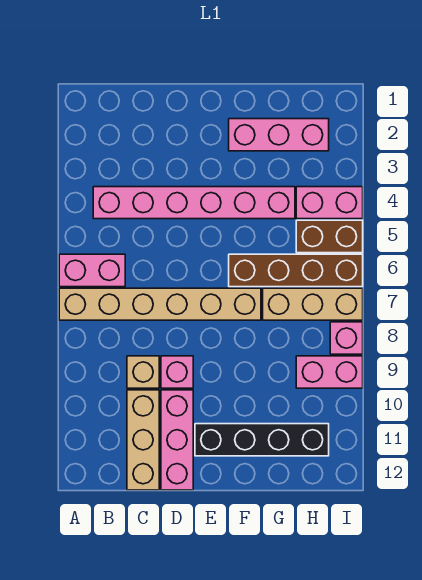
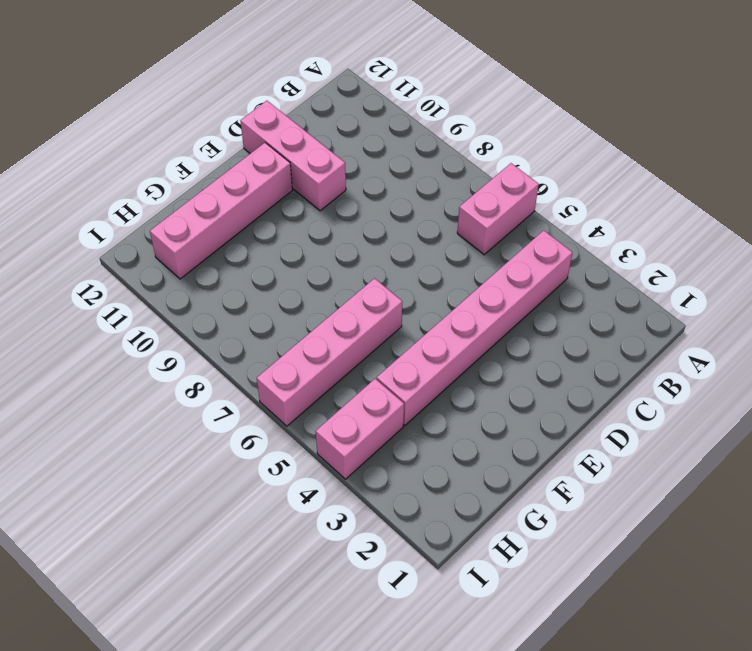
pink brick E11:H11 level 1 -> black brick E11:H11 level 1
pink brick F6:I6 level 1 -> brown brick F6:I6 level 1
none -> tan brick A7:F7 level 1
none -> tan brick C9 level 1
none -> tan brick C10:C12 level 1

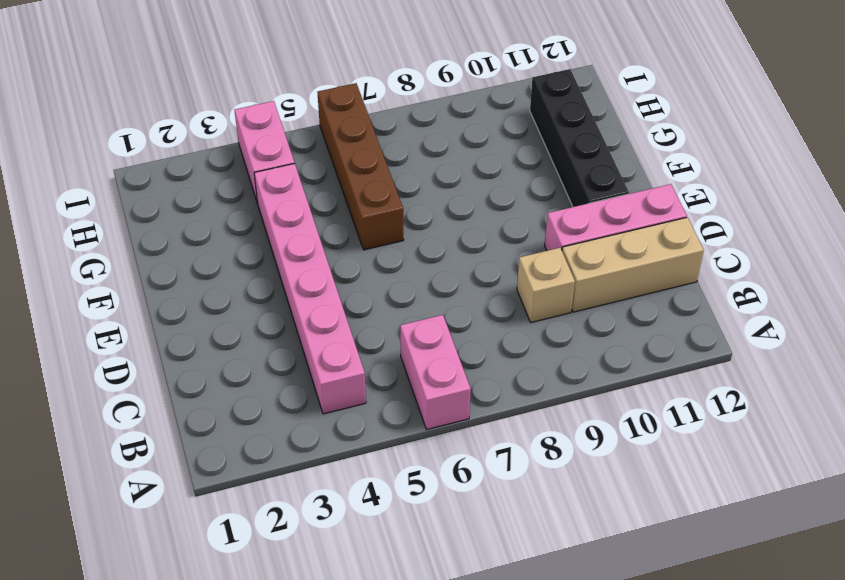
none -> tan brick A7:F7 level 1
none -> pink brick D9 level 1
none -> pink brick F2:H2 level 1

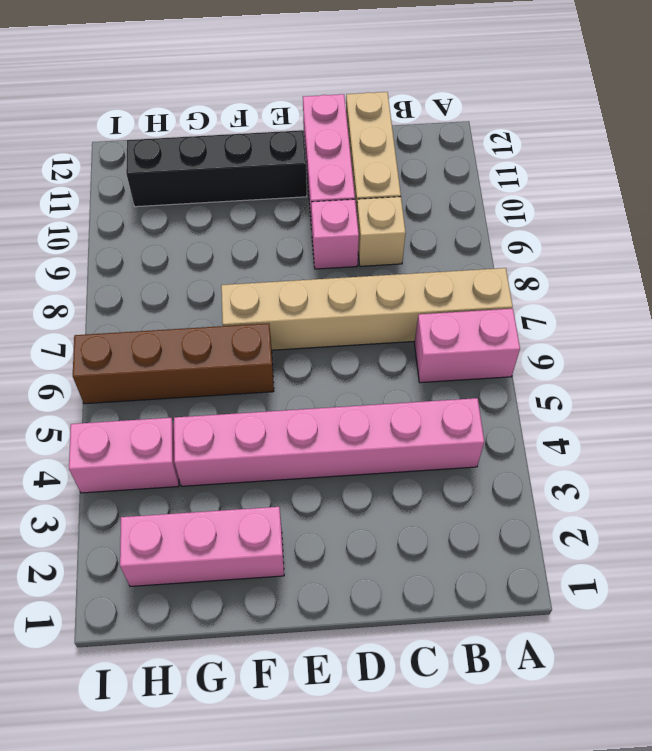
none -> tan brick G7:I7 level 1
none -> brown brick H5:I5 level 1
none -> pink brick H9:I9 level 1

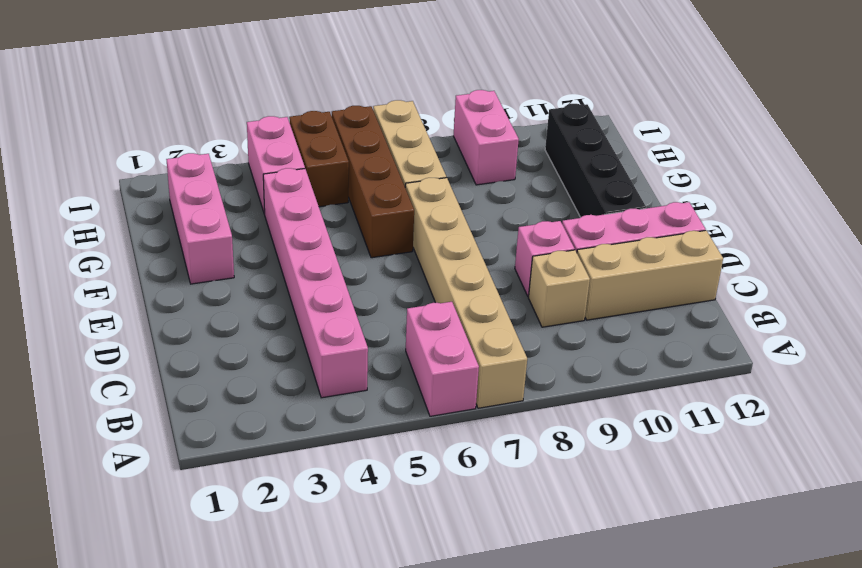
none -> pink brick I8 level 1

